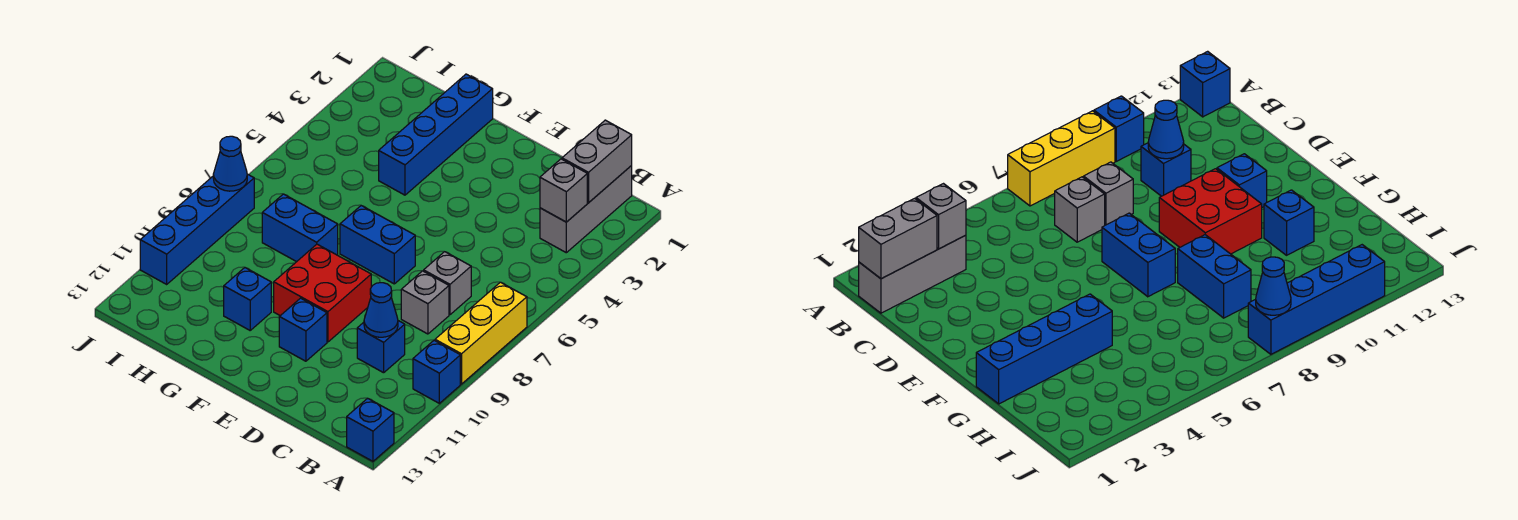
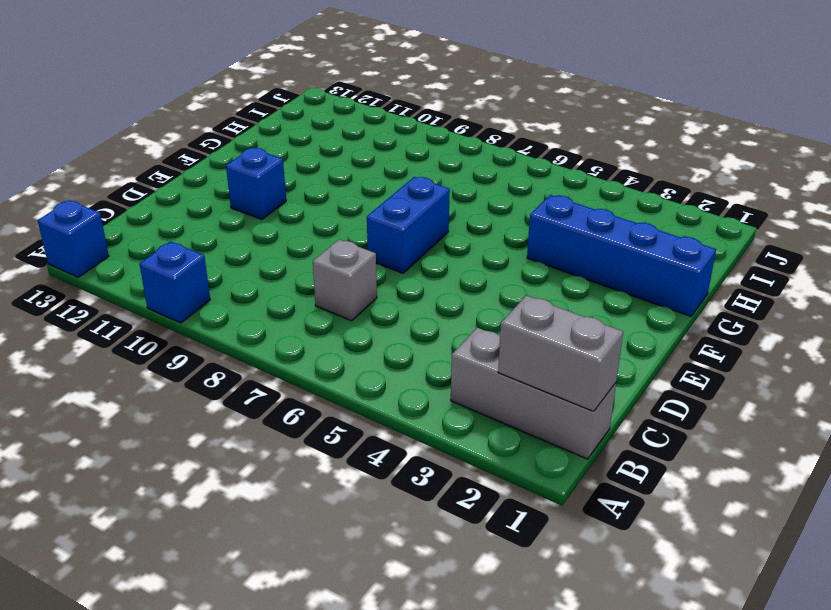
none -> yellow brick A7:A9 level 1
none -> grey brick C8 level 1
none -> blue brick C10 level 1

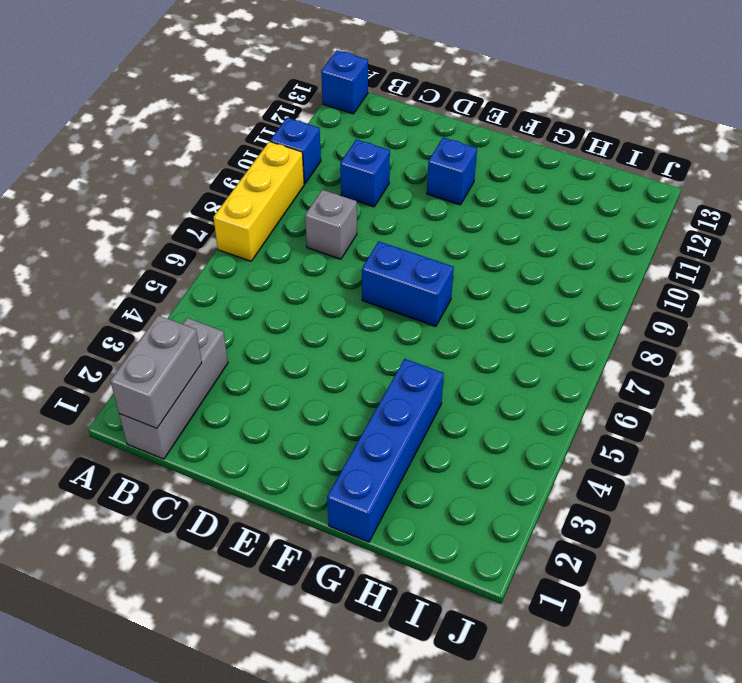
none -> grey brick C7 level 1
none -> red brick E9:F10 level 1
none -> blue brick G8:H8 level 1

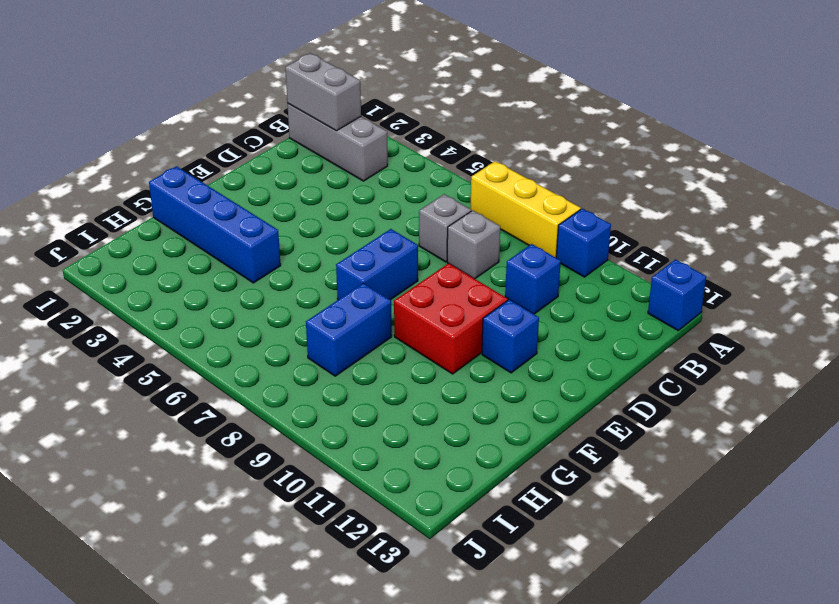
none -> blue brick G11 level 1
none -> blue brick J8:J11 level 1
none -> grey brick B3 level 2

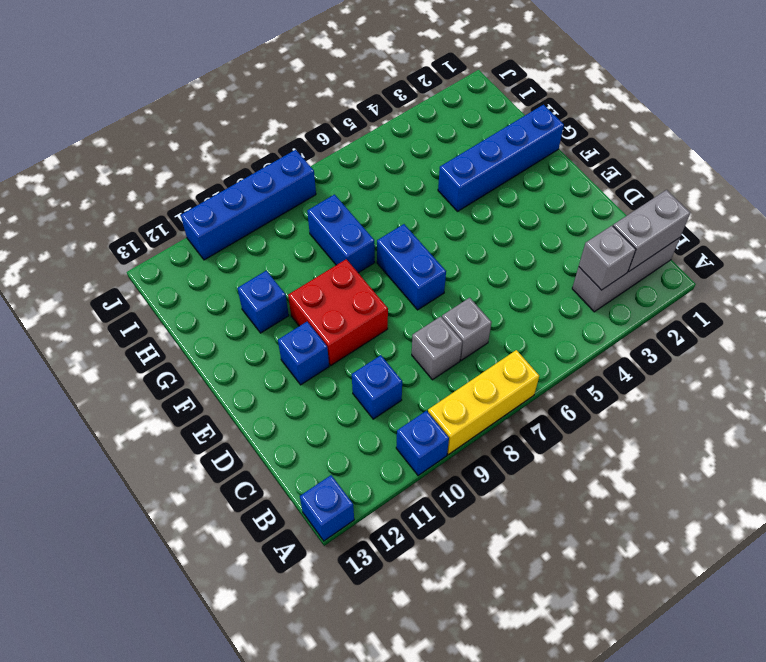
none -> blue cone C10 level 2
none -> blue cone J8 level 2

